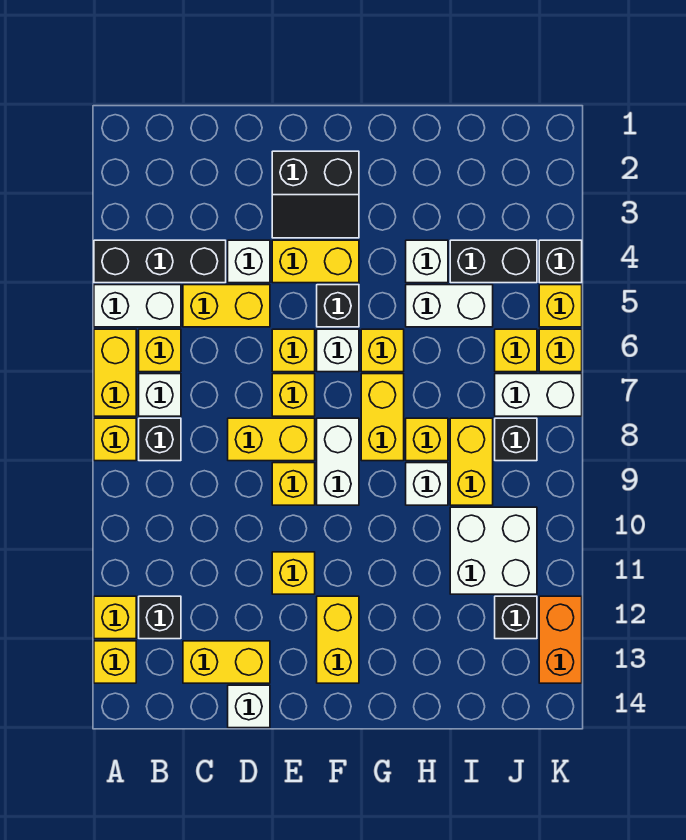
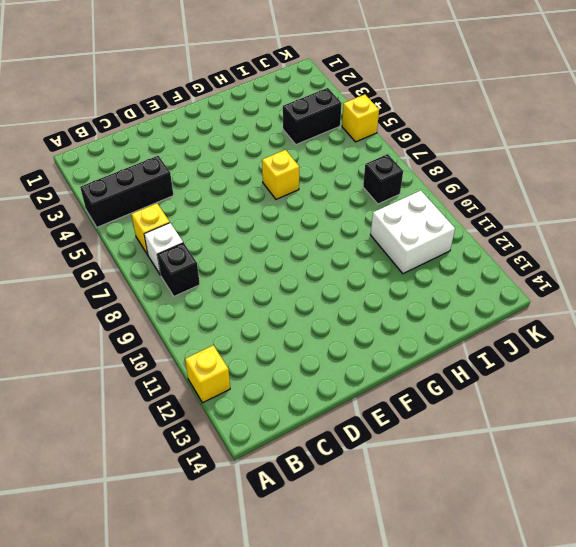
none -> white brick A5:B5 level 1
none -> yellow brick A6:A7 level 1
none -> yellow brick A8 level 1
none -> yellow brick A13 level 1

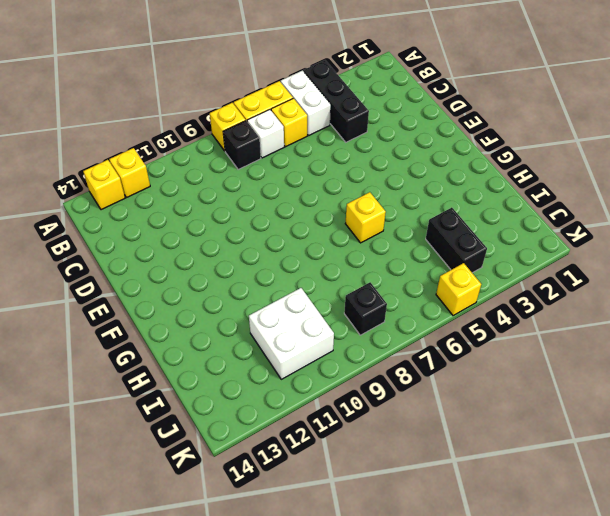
none -> black brick B12 level 1
none -> yellow brick C5:D5 level 1
none -> yellow brick C13:D13 level 1
none -> white brick D4 level 1

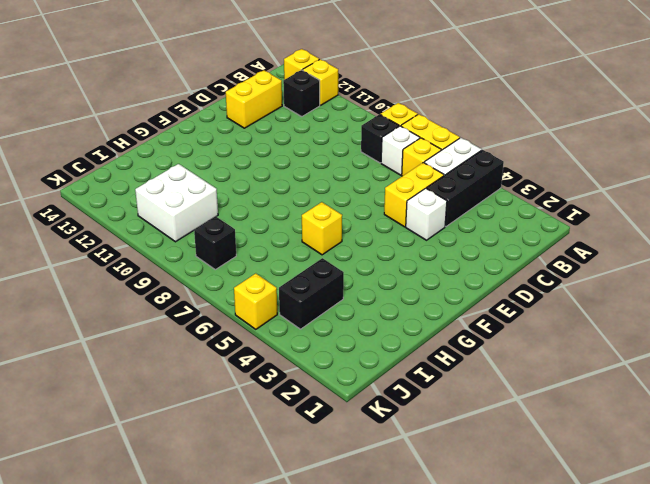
none -> yellow brick D8:E8 level 1
none -> white brick D14 level 1
none -> black slope E2:F3 level 1 top 2
none -> yellow brick E4:F4 level 1

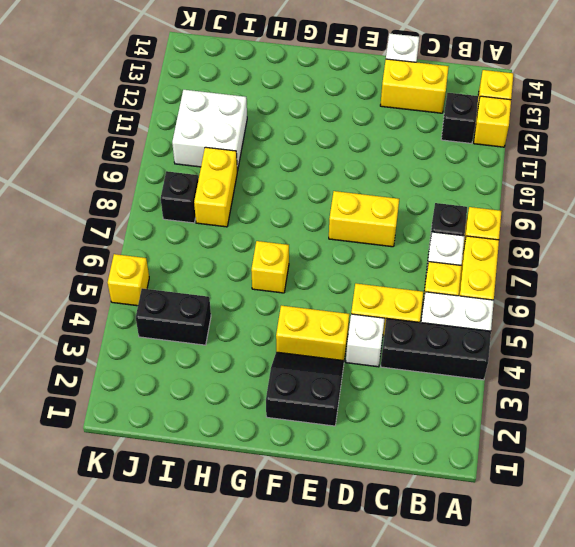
none -> yellow brick E6 level 1
none -> yellow brick E7 level 1
none -> yellow brick E9 level 1
none -> yellow brick E11 level 1

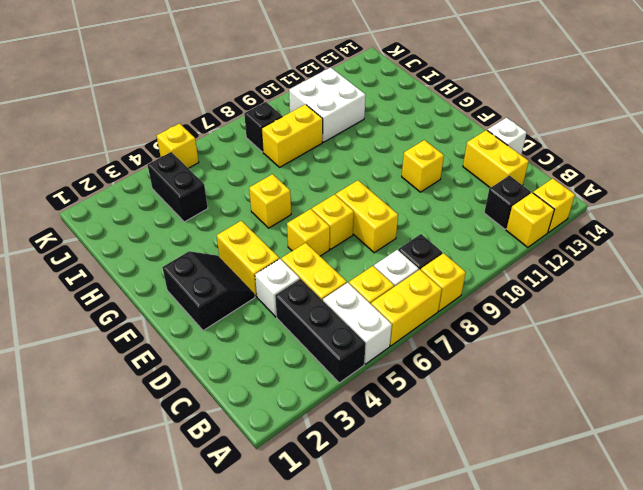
none -> yellow brick E9 level 1
none -> black brick F5 level 1
none -> white brick F6 level 1
none -> white brick F8:F9 level 1

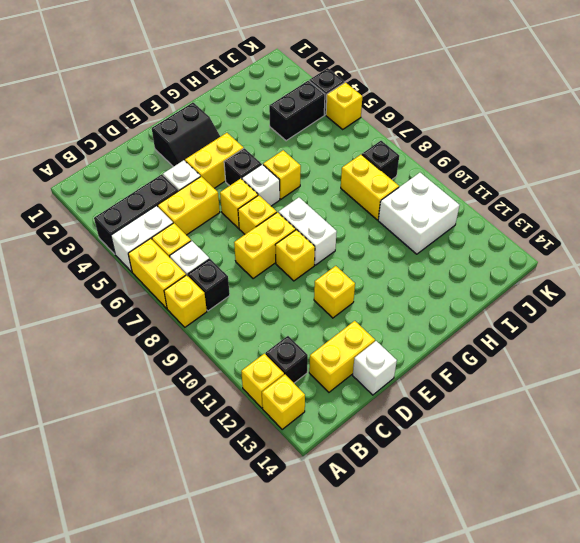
none -> yellow brick F12:F13 level 1
none -> yellow brick G7:G8 level 1
none -> white brick H4 level 1
none -> white brick H5:I5 level 1

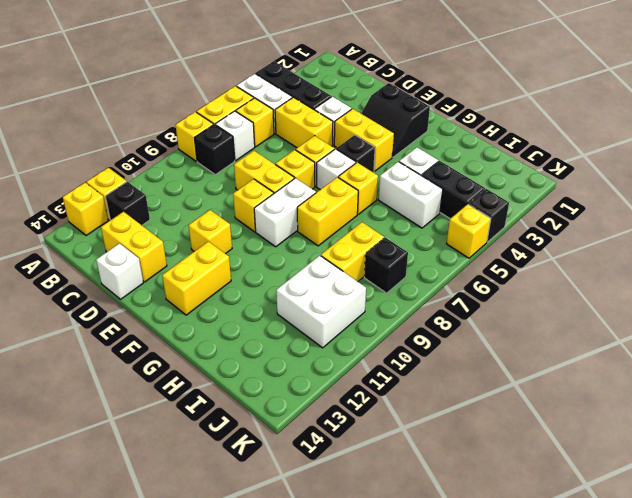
none -> yellow brick H8 level 1
none -> white brick H9 level 1
none -> yellow brick J6 level 1
none -> white brick J7:K7 level 1

